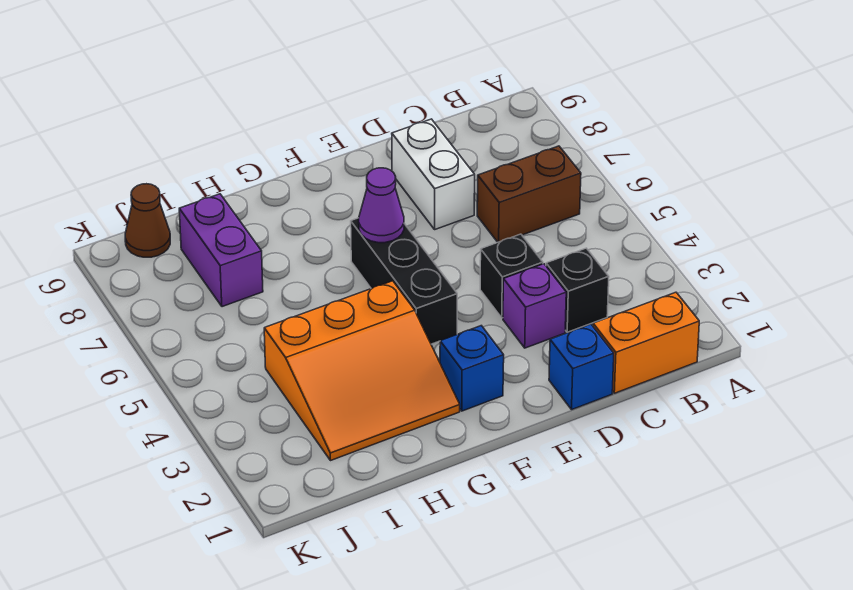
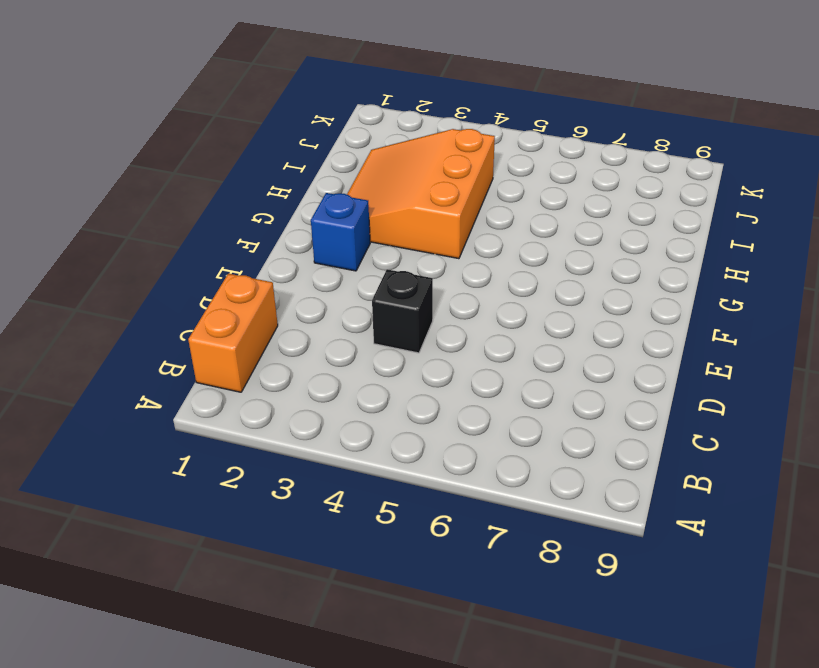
none -> brown brick B6:C6 level 1
none -> black brick C3 level 1
none -> blue brick D1 level 1

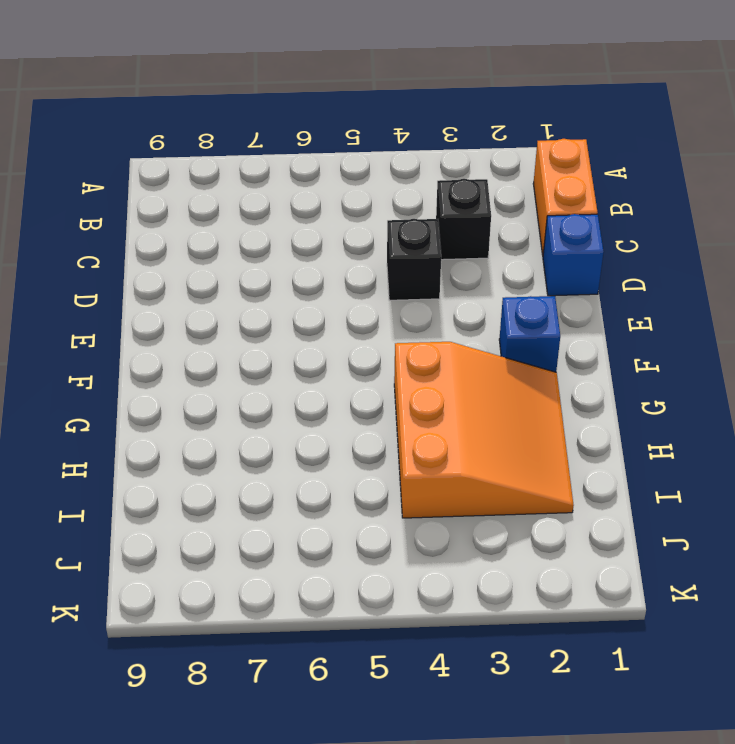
none -> brown brick B6:C6 level 1
none -> purple brick D3 level 1
none -> white brick D7:D8 level 1

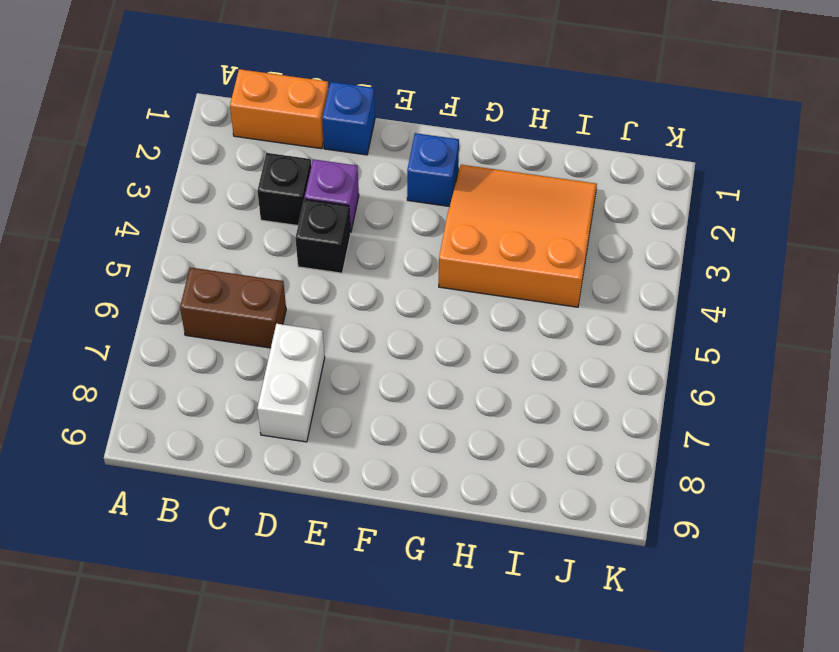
none -> black brick F4:F6 level 1
none -> purple brick I7:I8 level 1
none -> brown cone J9 level 1

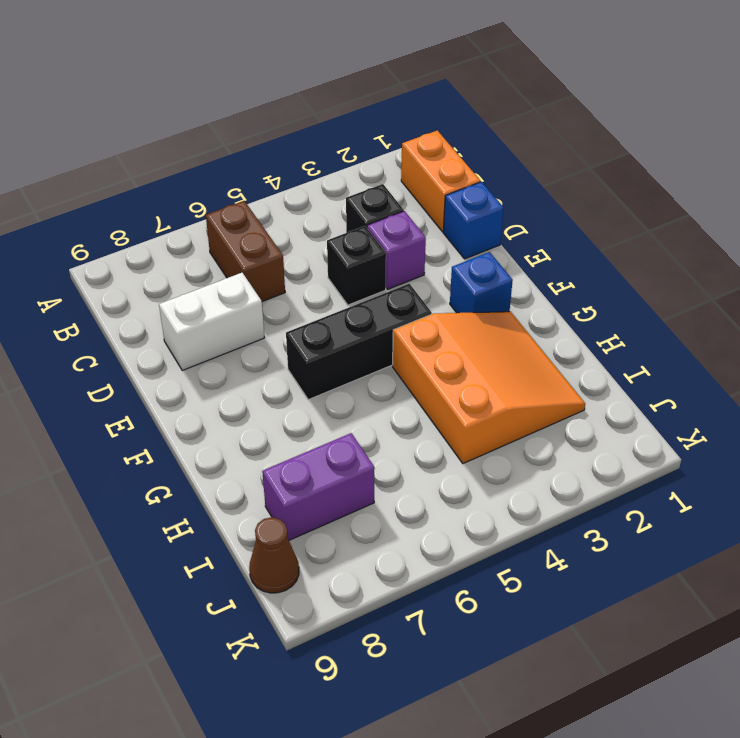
none -> purple cone F6 level 2

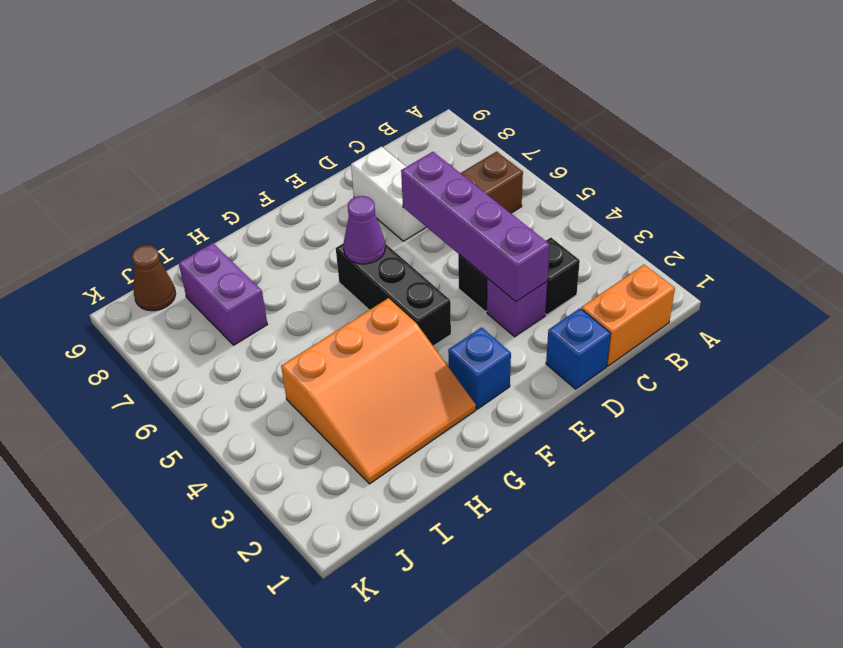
purple brick D3:D6 level 2 -> none

